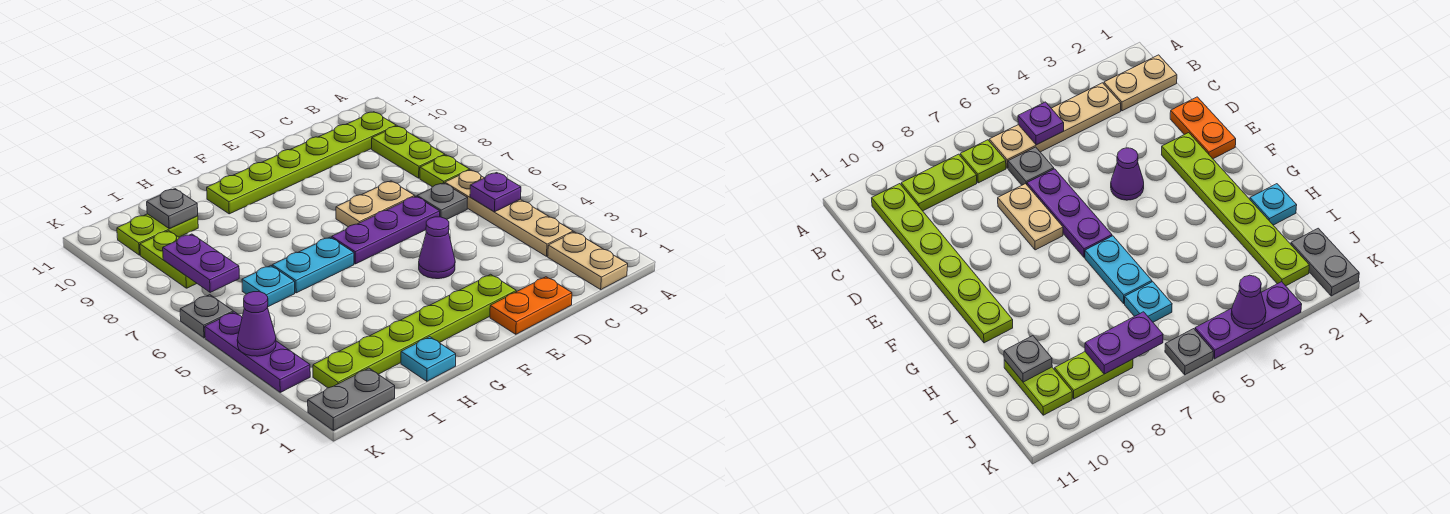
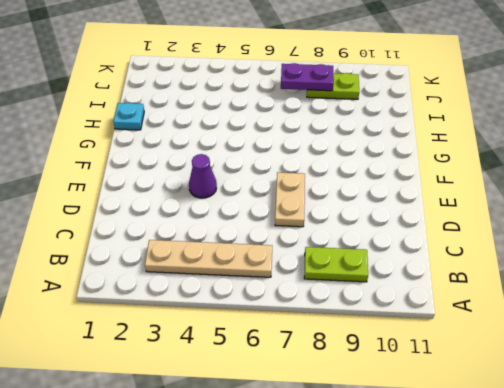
none -> tan plate B1:B2 level 1
none -> lime plate B7 level 1
none -> lime plate B10:G10 level 1

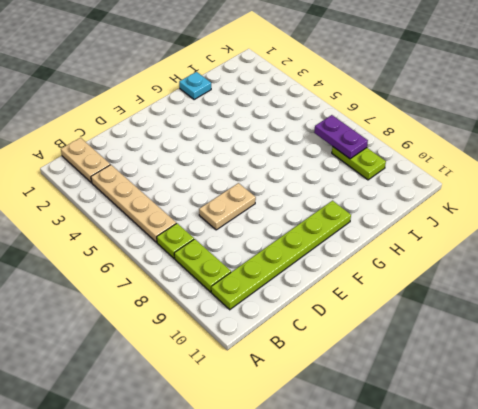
none -> grey plate C6 level 1
none -> orange plate D1:E1 level 1
none -> purple plate D6:F6 level 1

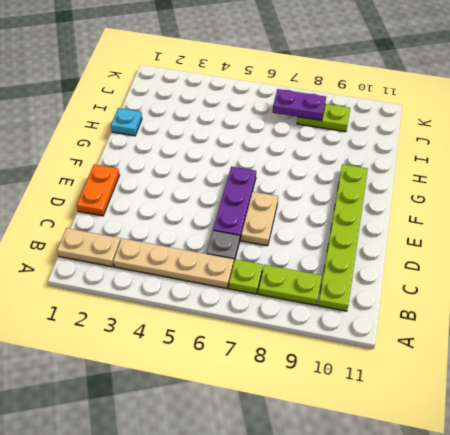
none -> lime plate E2:J2 level 1
none -> purple cone E4 level 1
none -> cyan plate G6:H6 level 1

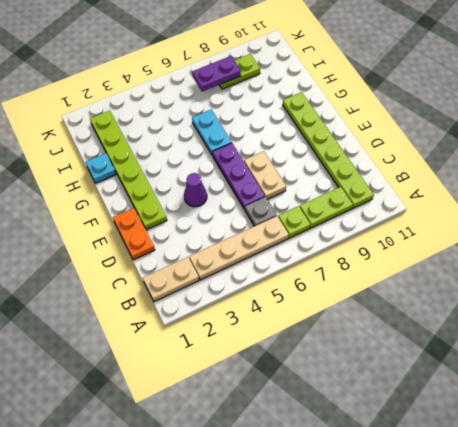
none -> cyan plate I6 level 1
none -> lime plate I10:J10 level 1
none -> grey plate J1:K1 level 1

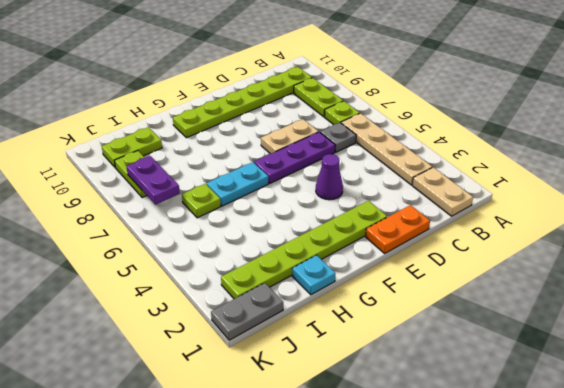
lime plate I6 level 1 -> cyan plate I6 level 1
none -> purple plate K3:K5 level 1
none -> grey plate K6 level 1
none -> purple plate B5 level 2

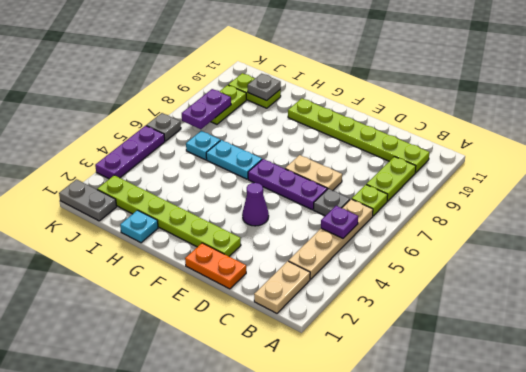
none -> purple cone K4 level 2

